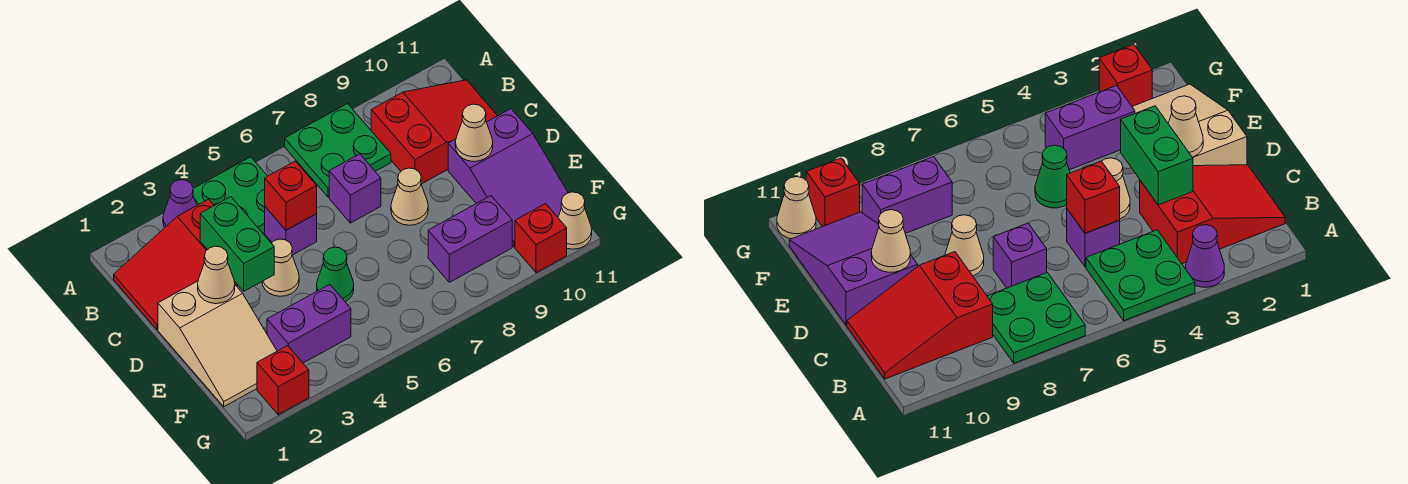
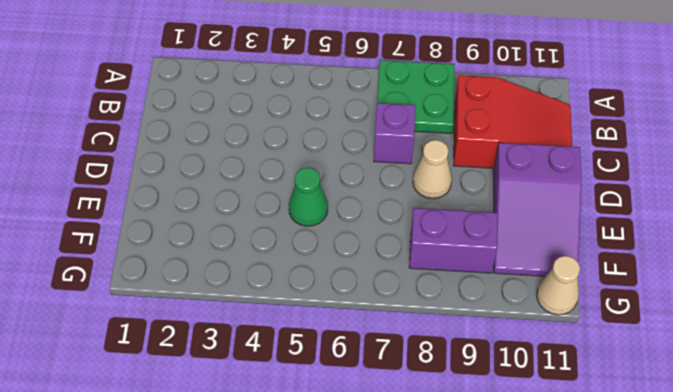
none -> purple cone A3 level 1
none -> green plate A4:B5 level 1
none -> red slope B1:C3 level 1 top 3

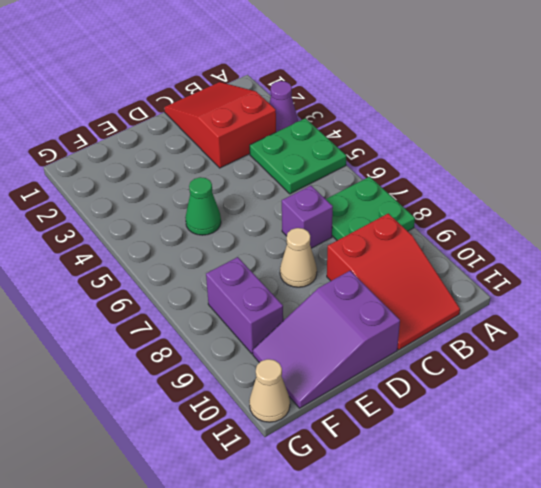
none -> purple brick C5 level 1
none -> tan slope D1:F2 level 1 top D
none -> tan cone D4 level 1

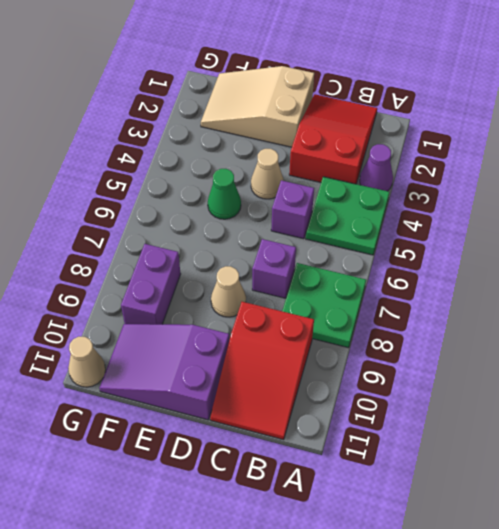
none -> purple brick F3:F4 level 1
none -> red brick G2 level 1
none -> red brick G10 level 1

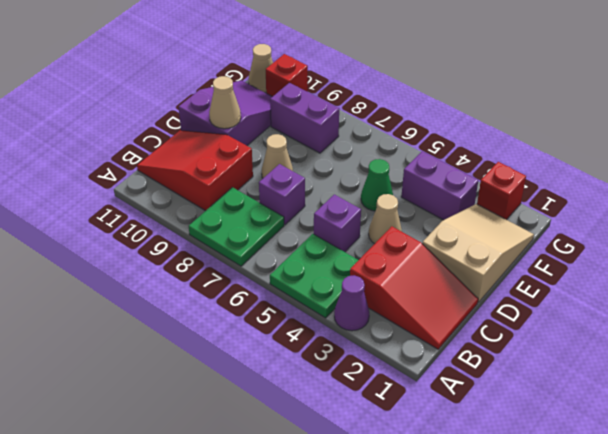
none -> green brick C3:D3 level 2
none -> red brick C5 level 2
none -> tan cone D2 level 2

